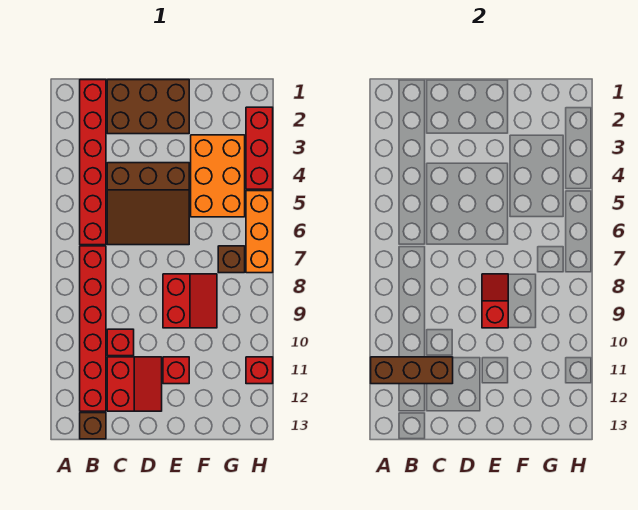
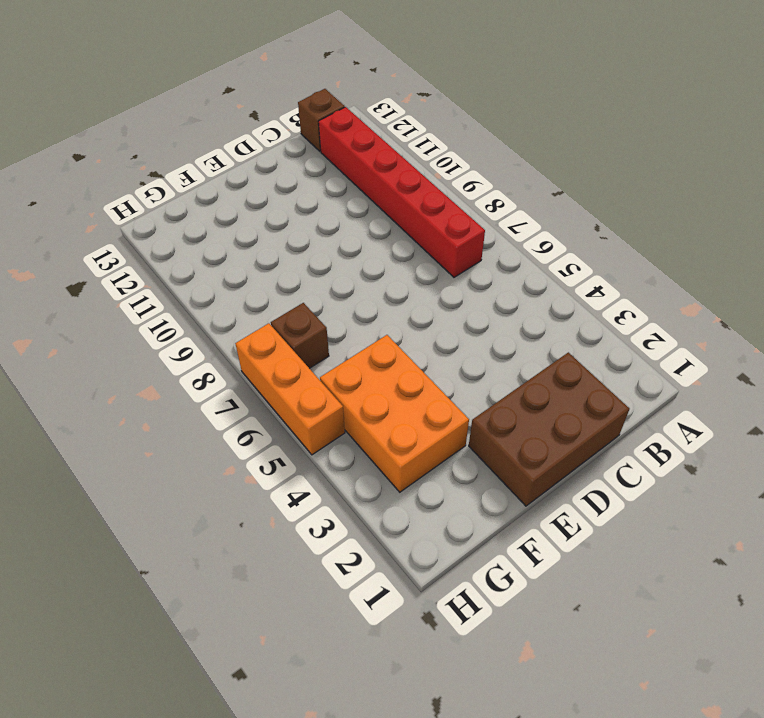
none -> red brick B1:B6 level 1
none -> brown slope C4:E6 level 1 top 4
none -> red brick C10 level 1

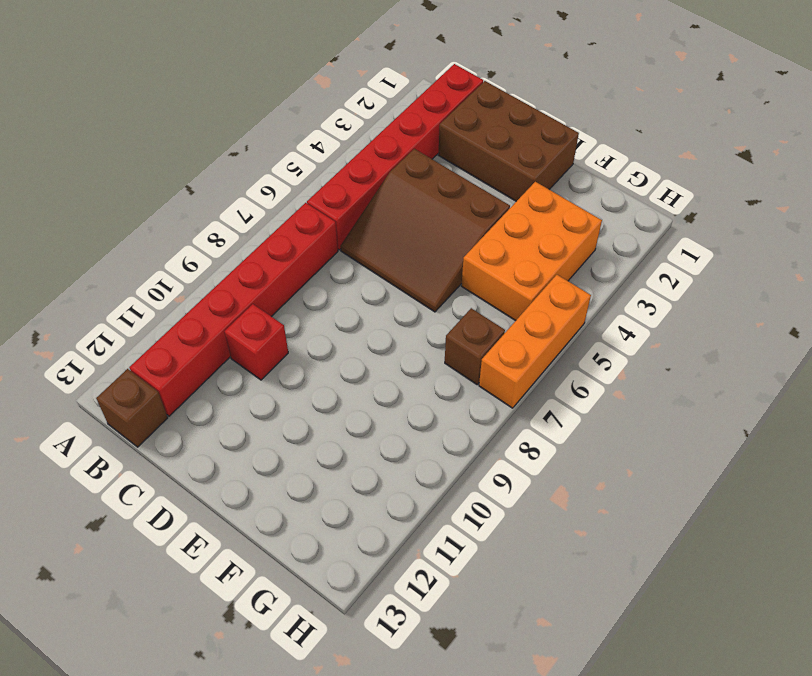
none -> red slope C11:D12 level 1 top C
none -> red slope E8:F9 level 1 top E
none -> red brick E11 level 1

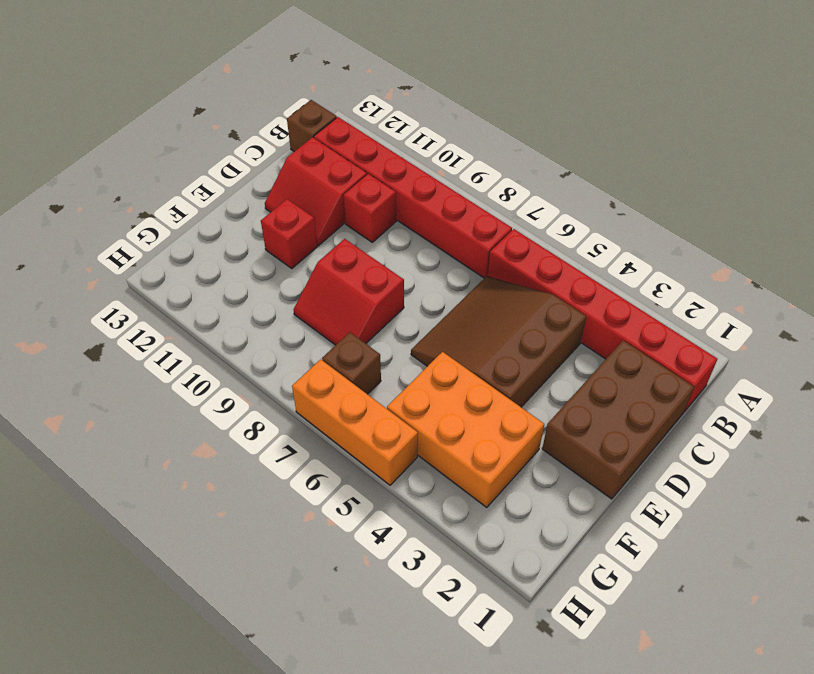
none -> red brick H2:H4 level 1
none -> red brick H11 level 1
none -> brown brick A11:C11 level 2

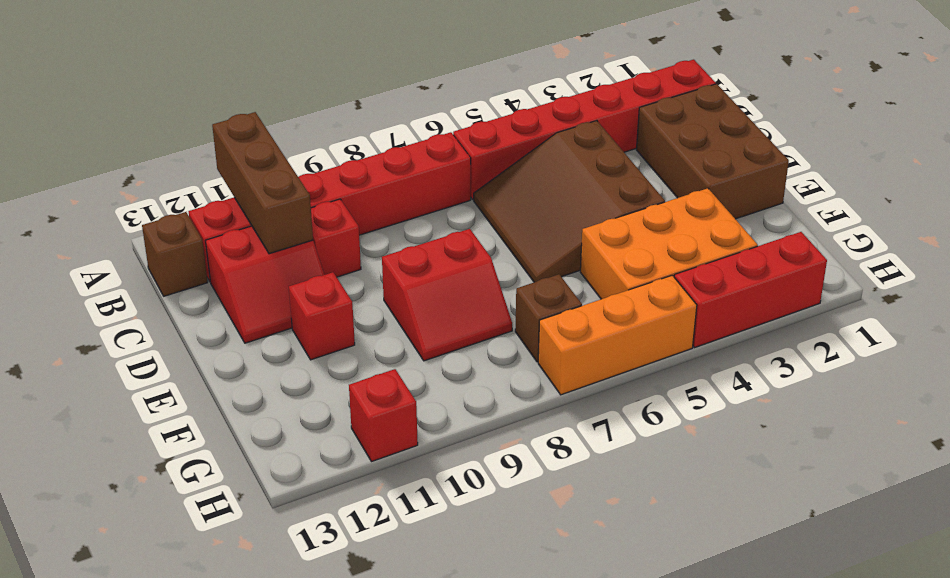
none -> red slope E8:E9 level 2 top 9

